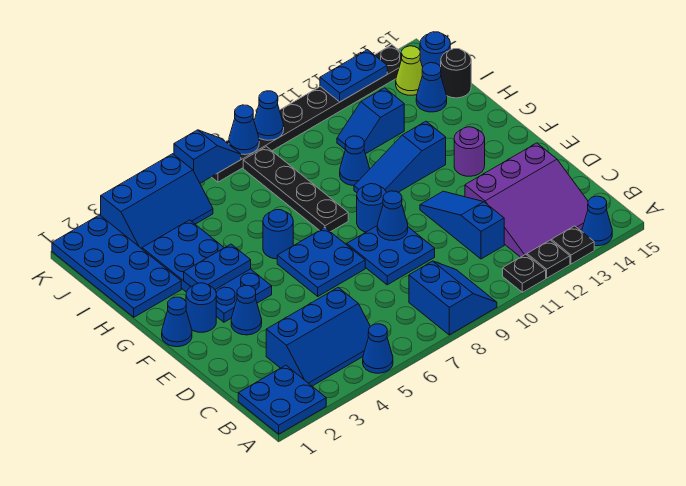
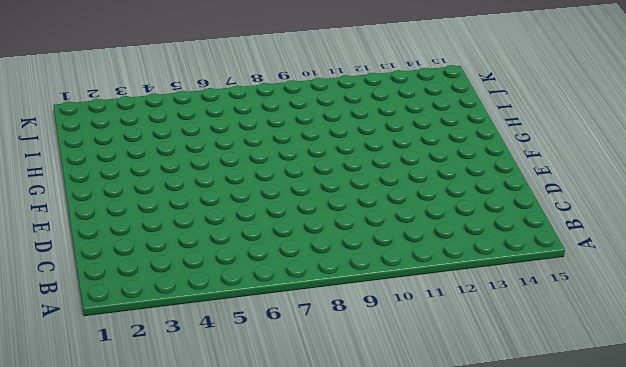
none -> blue plate A1:B2 level 1
none -> blue cone A5 level 1
none -> blue slope A8:B9 level 1 top 8
none -> black plate A11 level 1

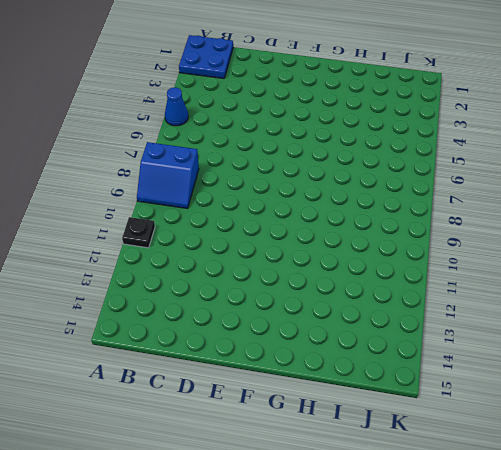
none -> black plate A12 level 1
none -> black plate A13 level 1
none -> blue cone A14 level 1
none -> blue slope B3:C5 level 1 top C

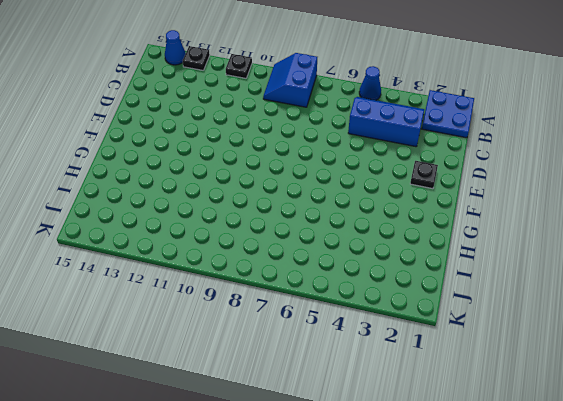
black plate E2 level 1 -> black plate A12 level 1
none -> purple slope B12:D14 level 1 top D
none -> blue slope C11:E11 level 1 top C
none -> blue plate D8:E9 level 1
none -> blue cone E3 level 1

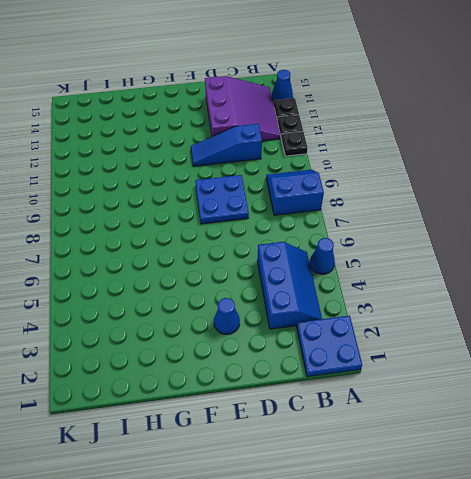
none -> blue plate E6:F7 level 1
none -> blue cone F1 level 1
none -> blue round brick F2 level 1
none -> blue plate F3:I4 level 1

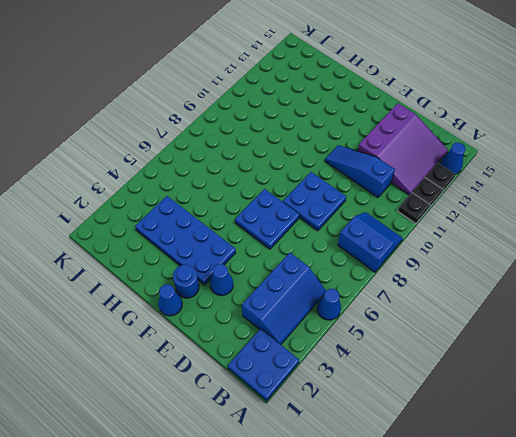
none -> blue round brick F9 level 1
none -> purple round brick F13 level 1
none -> blue round brick G6 level 1
none -> black plate G8:J8 level 1

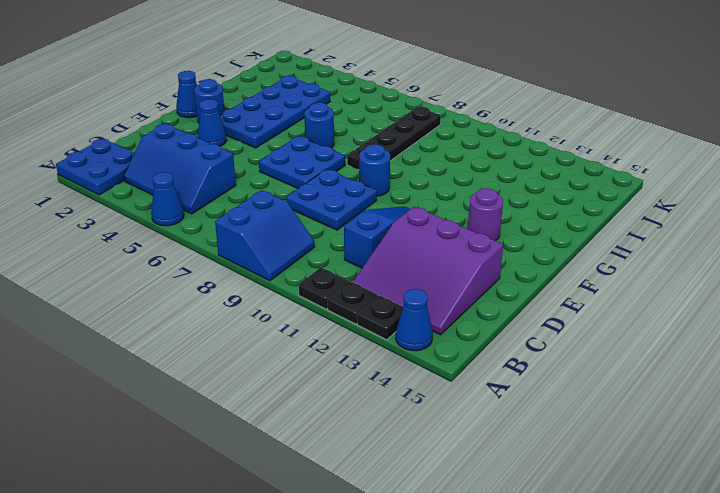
none -> blue slope G10:G12 level 1 top 12
none -> blue plate H1:K2 level 1
none -> blue cone H10 level 1
none -> blue slope I11:I12 level 1 top 12

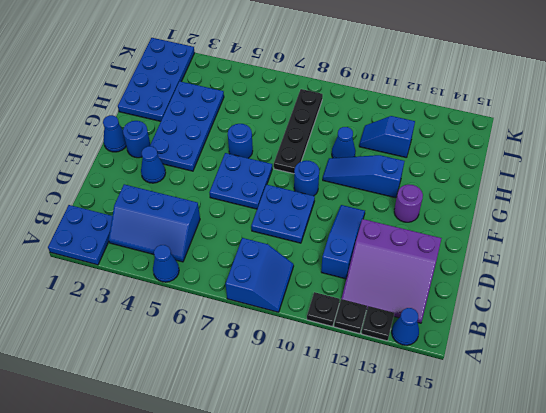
none -> blue cone I14 level 1
none -> black round brick I15 level 1
none -> blue slope J3:K5 level 1 top K
none -> lime cone J14 level 1

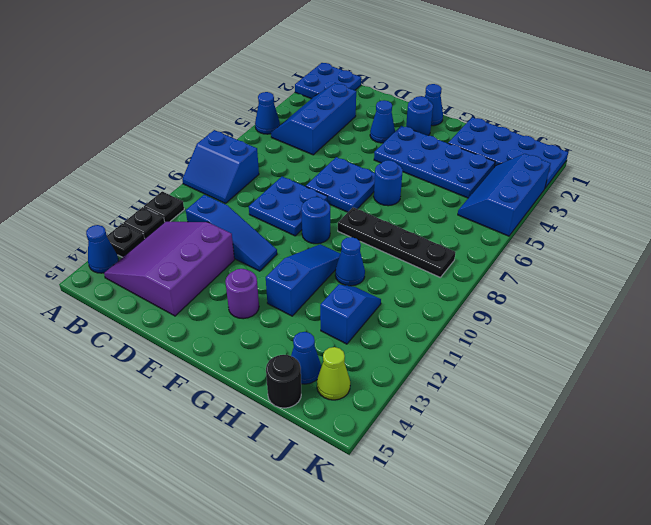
none -> blue round brick J15 level 1
none -> black plate K7:K14 level 1
none -> blue cone E9 level 2
none -> blue plate G3:G4 level 2

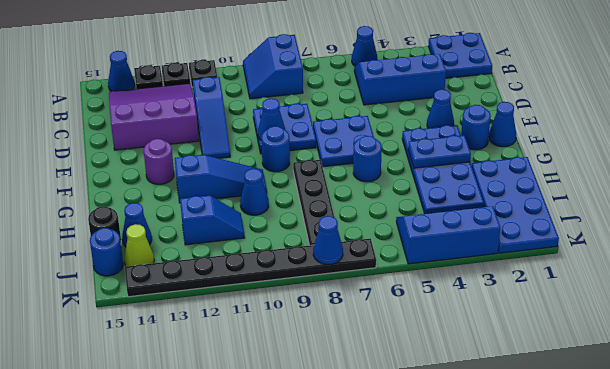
none -> blue slope K6:K7 level 2 top 6
none -> blue cone K9 level 2
none -> blue plate K12:K13 level 2

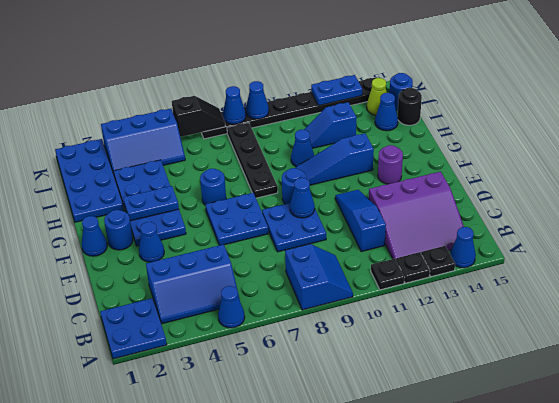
black slope K6:K7 level 2 top 6 -> blue slope K6:K7 level 2 top 6

